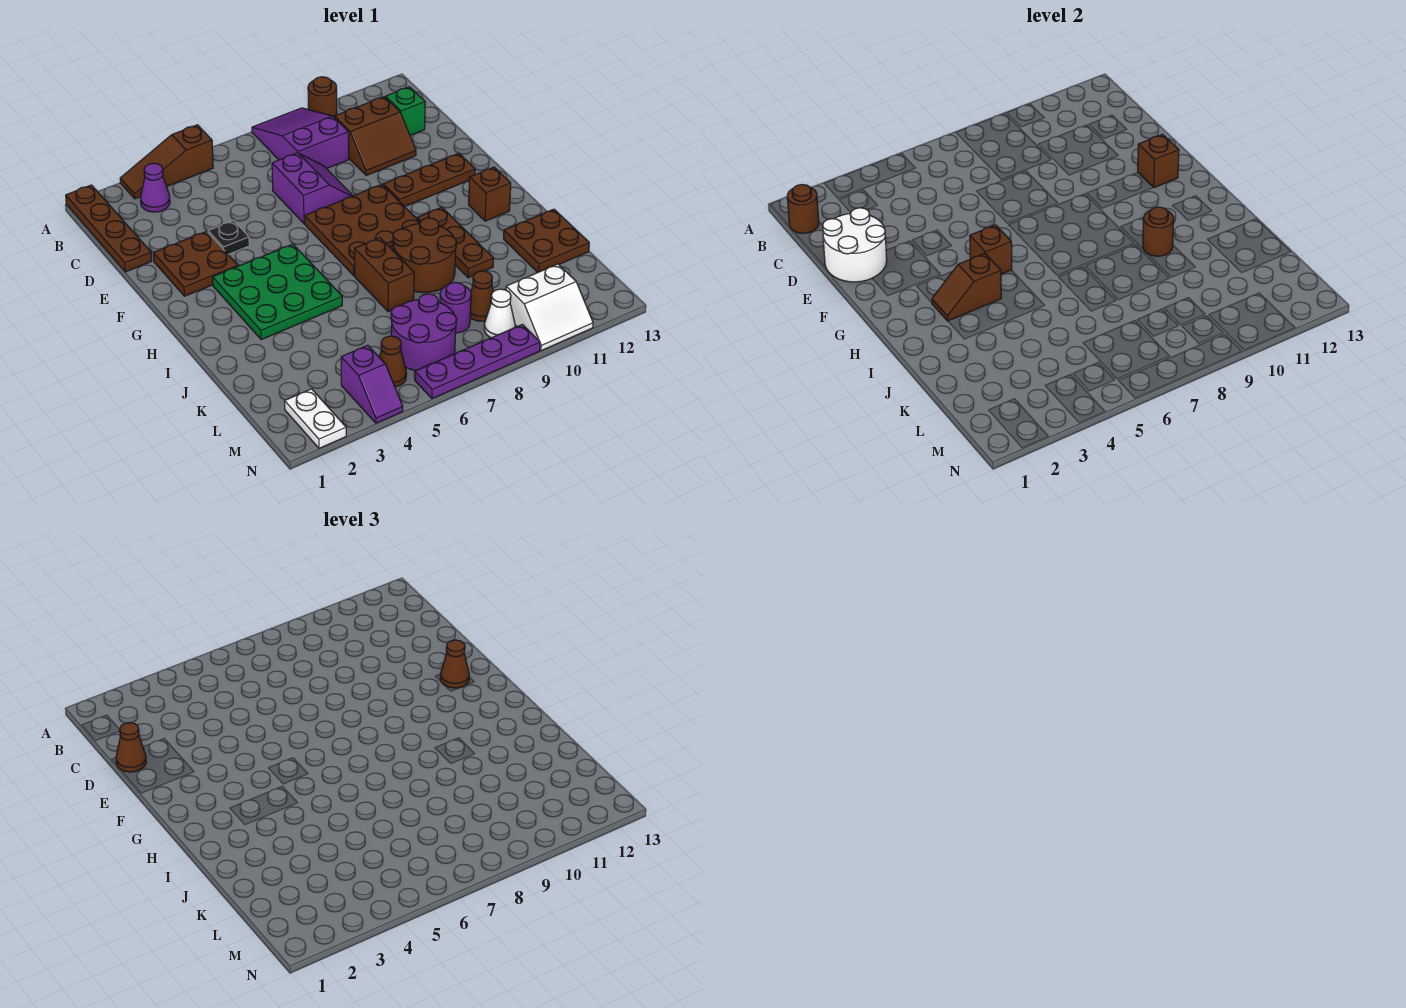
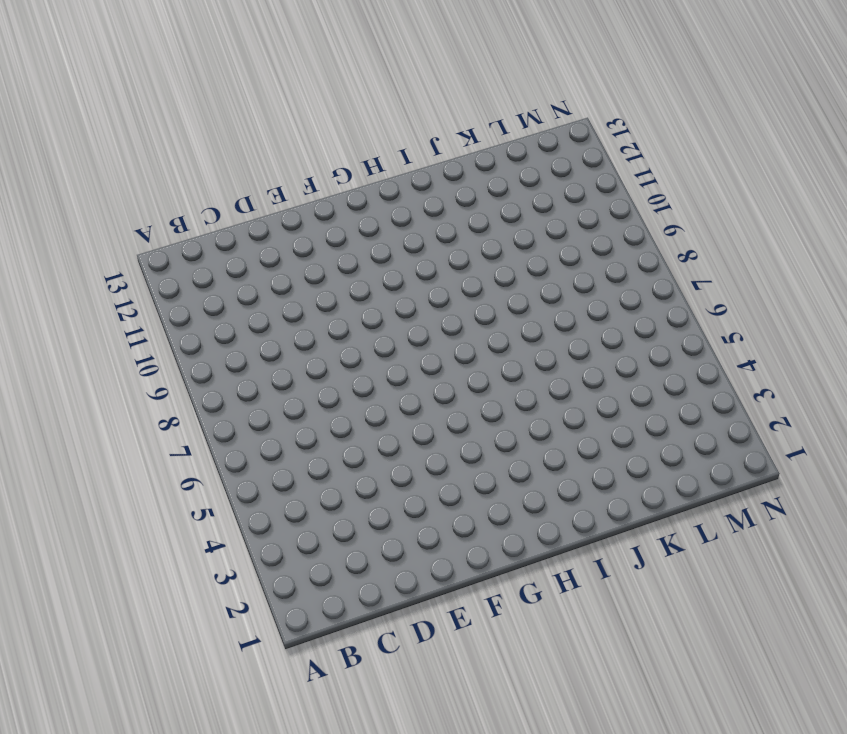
none -> brown plate A1:D1 level 1
none -> brown slope A3:A5 level 1 top 5
none -> purple slope A8:C9 level 1 top C
none -> brown round brick A10 level 1

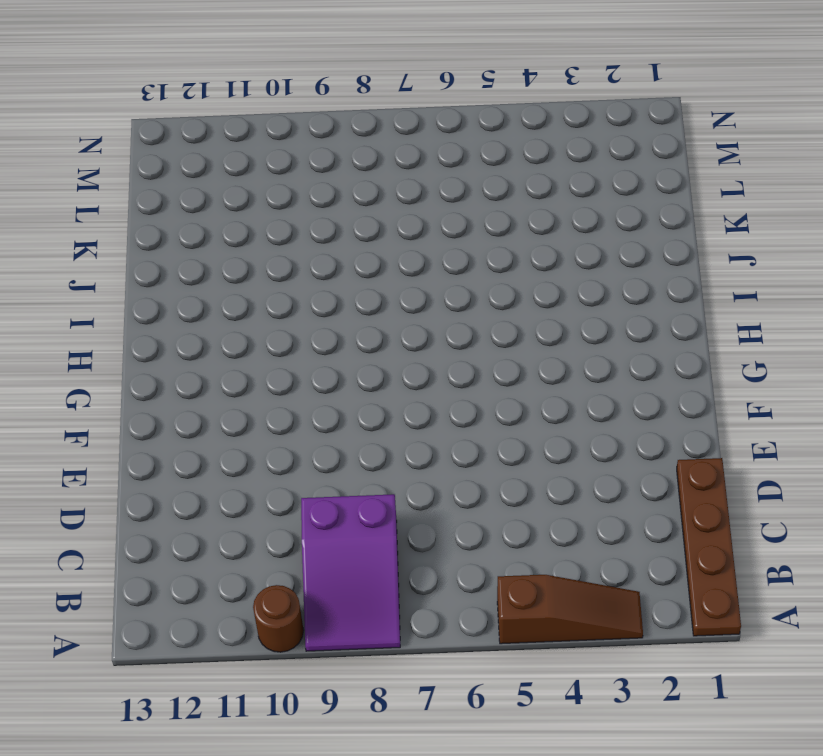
none -> purple cone B3 level 1
none -> brown slope C10:D11 level 1 top C
none -> green brick C12 level 1
none -> purple slope D7:E8 level 1 top 7

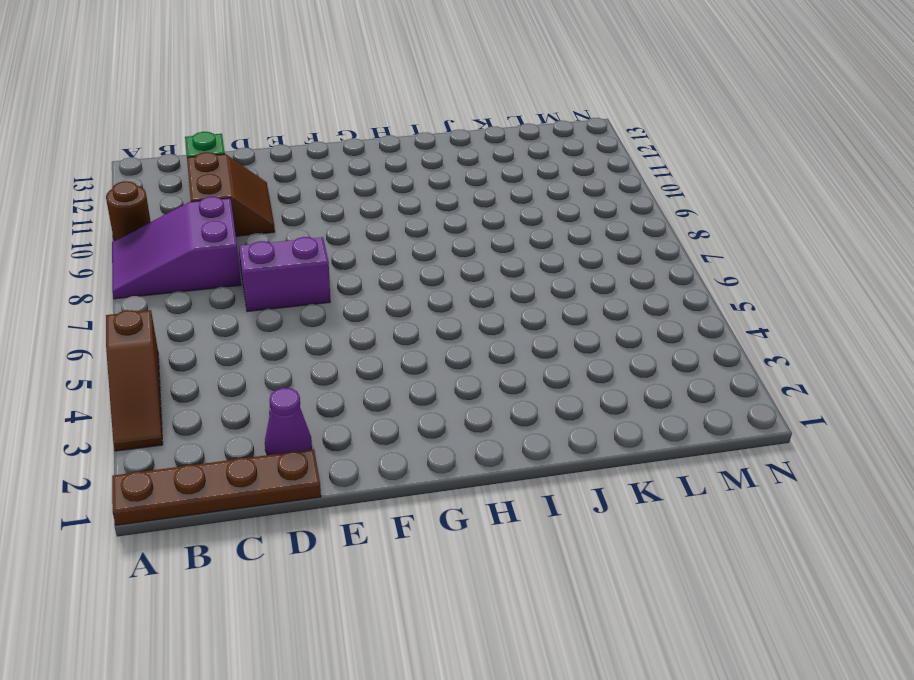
purple cone D2 level 1 -> purple cone B3 level 1
none -> brown plate E2:F3 level 1
none -> black plate E4 level 1
none -> brown plate F7:H9 level 1
none -> brown plate F10:F12 level 1

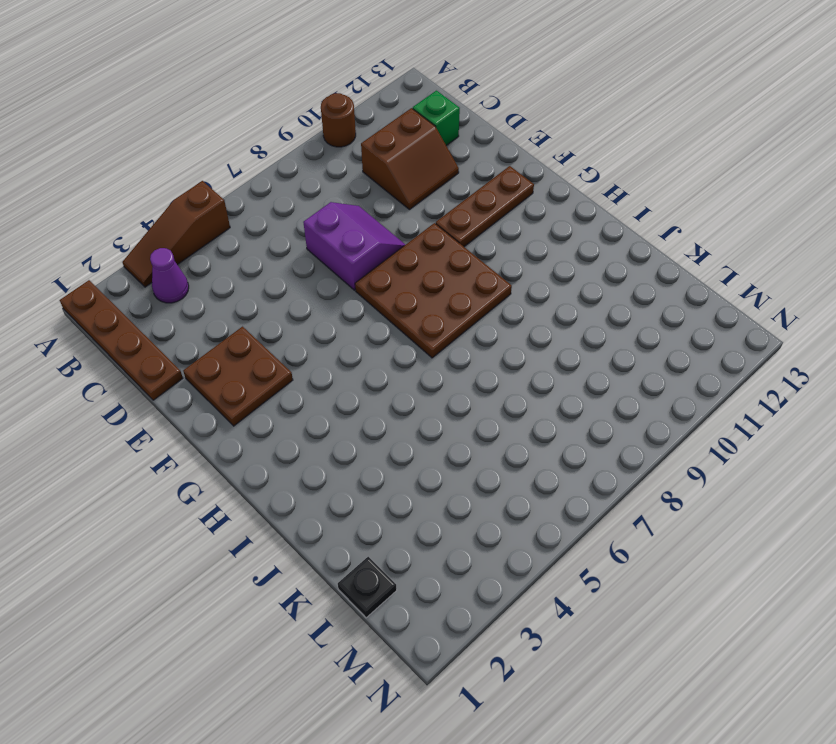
black plate L1 level 1 -> black plate E4 level 1
none -> purple slope A8:C9 level 1 top C
none -> green plate G3:I5 level 1
none -> brown plate H10:J10 level 1
none -> brown brick H12 level 1

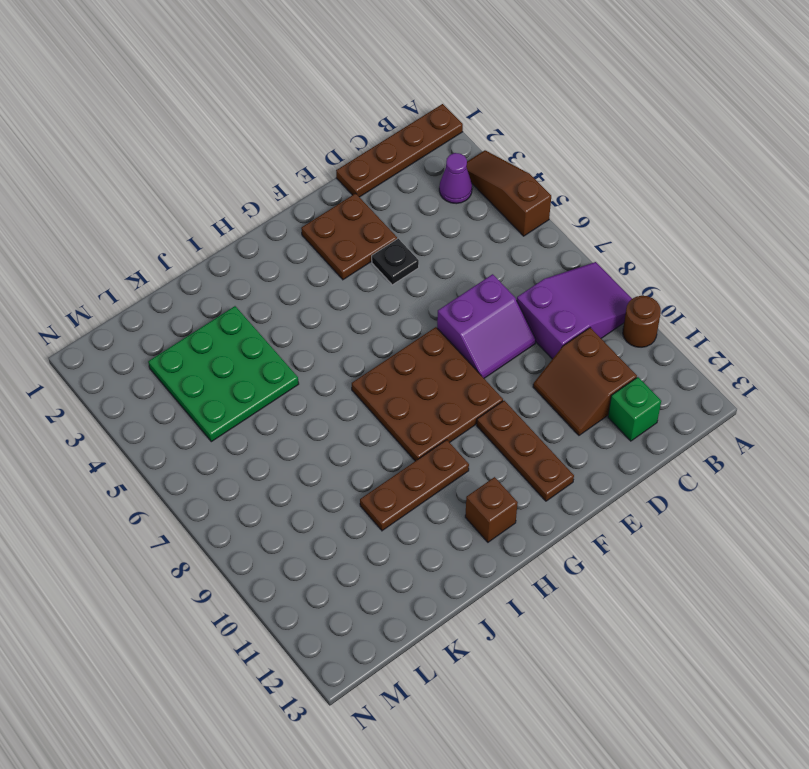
green plate J3:L5 level 1 -> green plate G3:I5 level 1
none -> brown brick I7:J7 level 1
none -> brown round brick I8:J9 level 1
none -> brown plate J12:K13 level 1
none -> purple round brick L6:M7 level 1

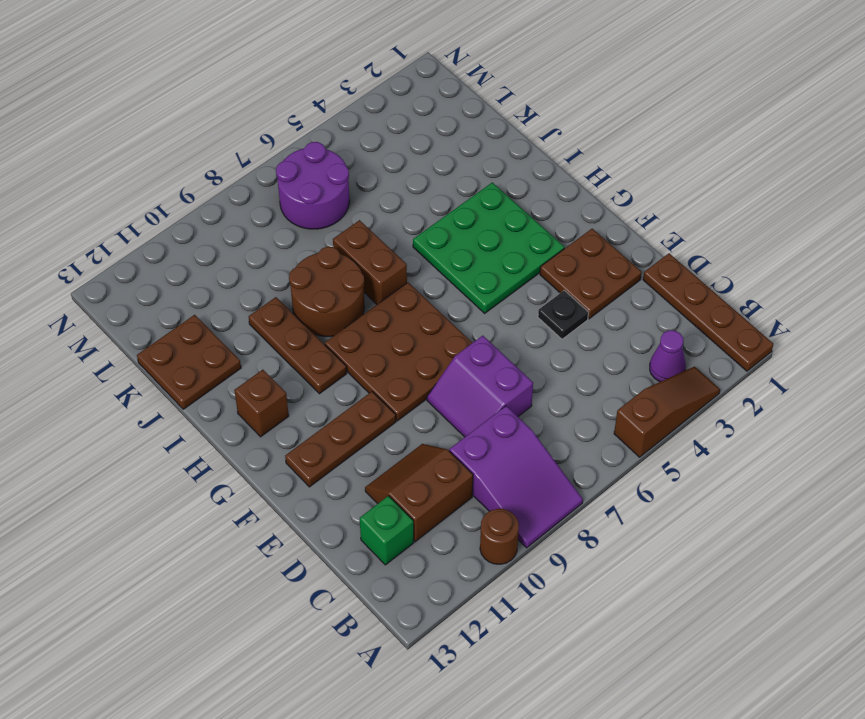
none -> purple round brick L8 level 1
none -> brown cone L9 level 1
none -> white plate M2:N2 level 1
none -> purple slope M4:N4 level 1 top M

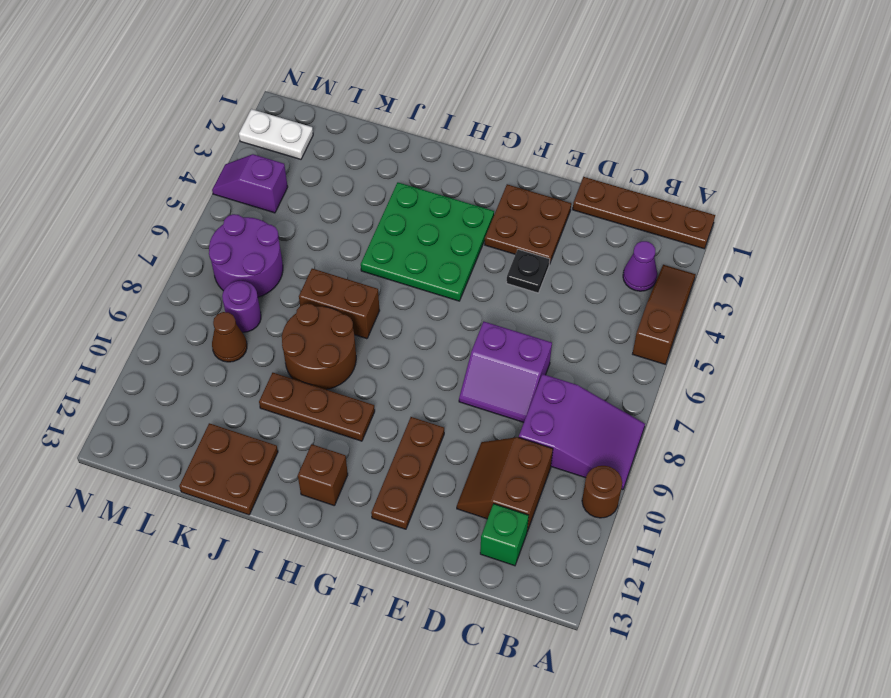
none -> brown plate F7:H9 level 1
none -> brown cone M5 level 1
none -> white cone M9 level 1
none -> white slope M10:N11 level 1 top M

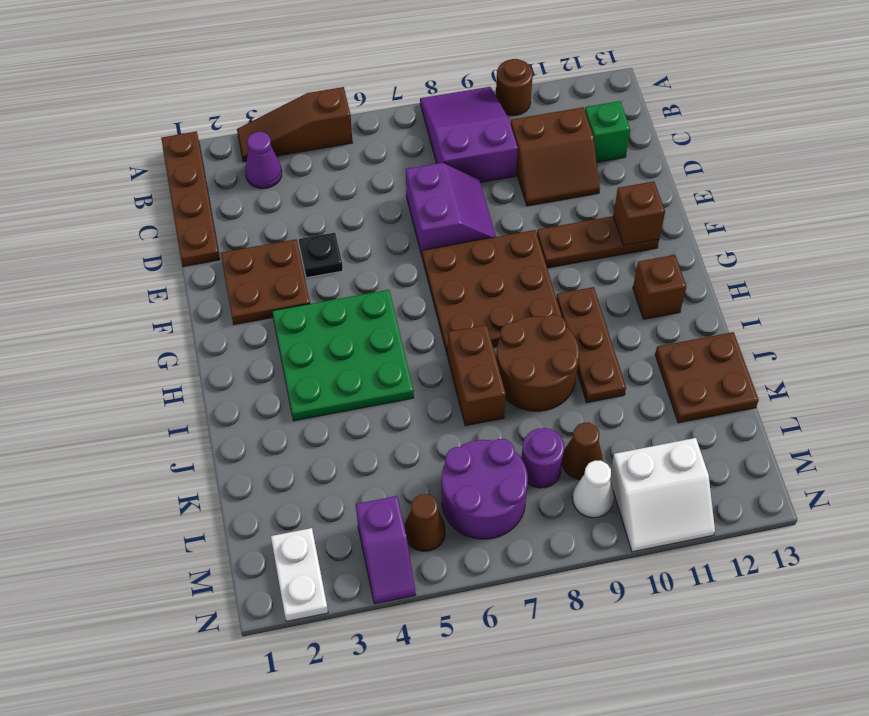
none -> purple plate N6:N9 level 1
none -> brown round brick B1 level 2
none -> white round brick D1:E2 level 2
none -> brown brick G5 level 2

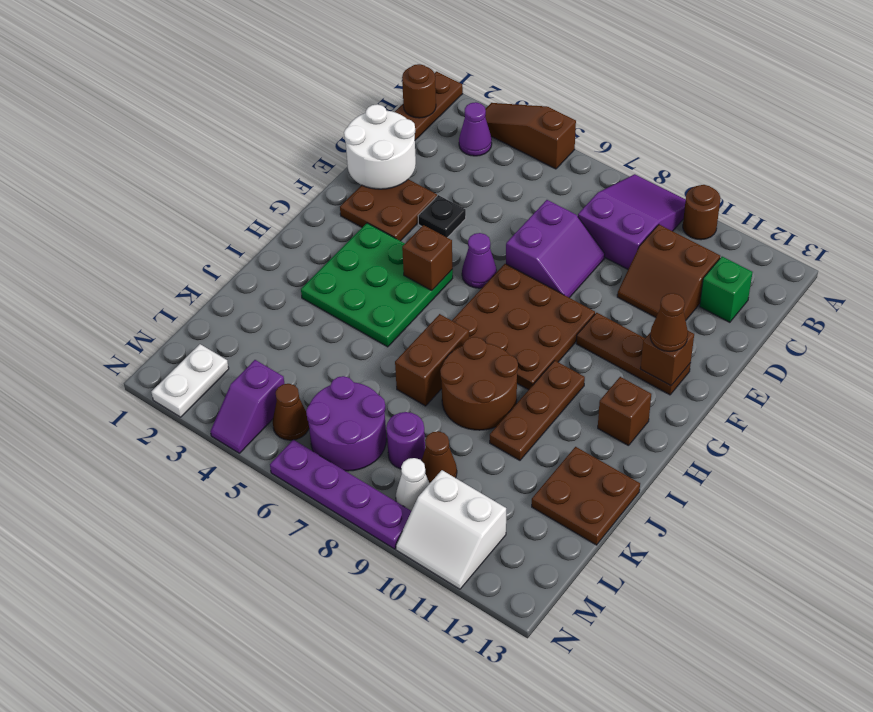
purple cone F6 level 1 -> none
none -> brown slope H3:H4 level 2 top 4
none -> brown round brick I10 level 2
none -> brown cone D1 level 3

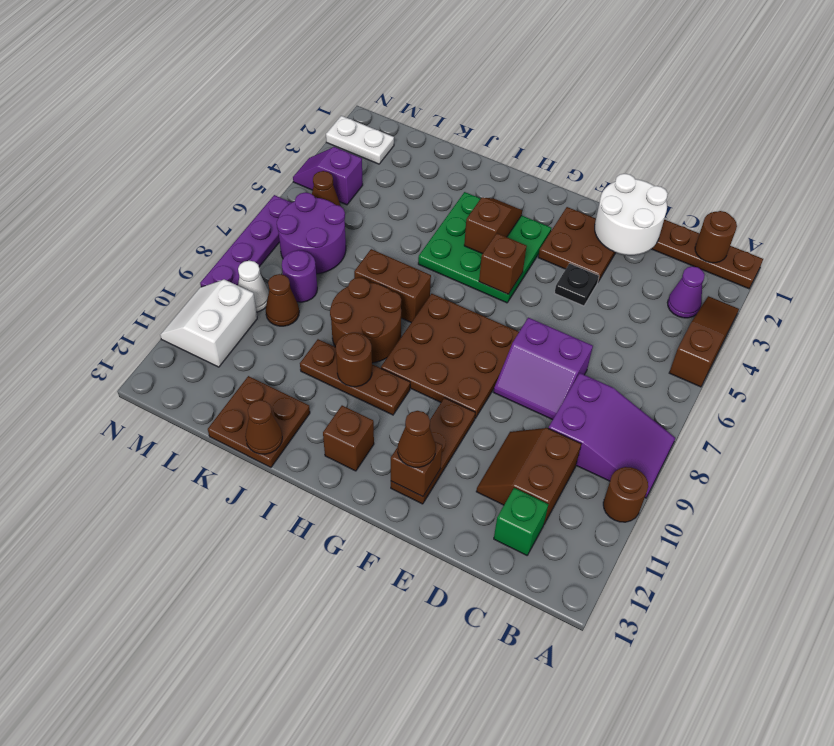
brown cone J13 level 2 -> brown cone D1 level 3

